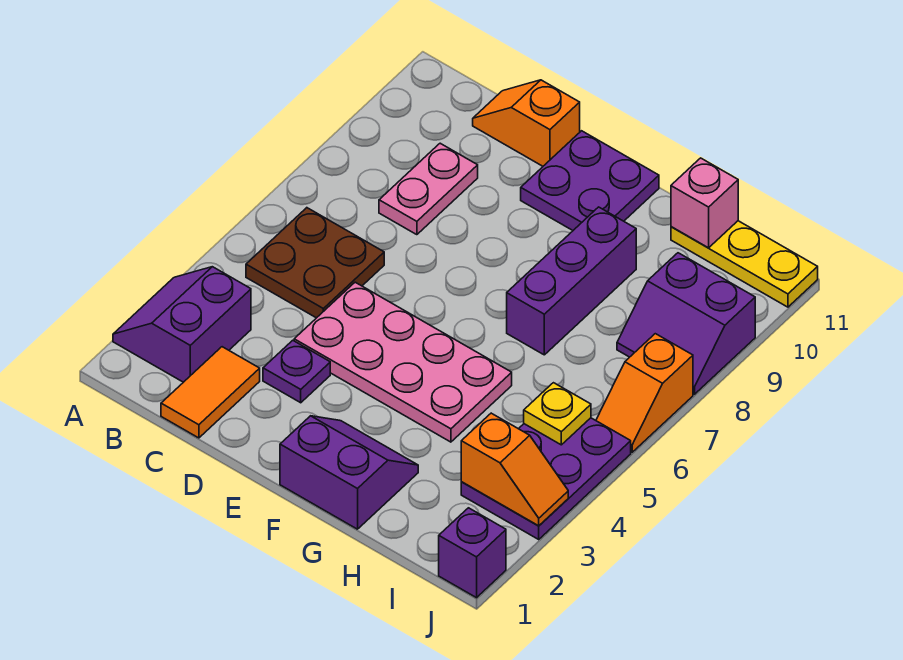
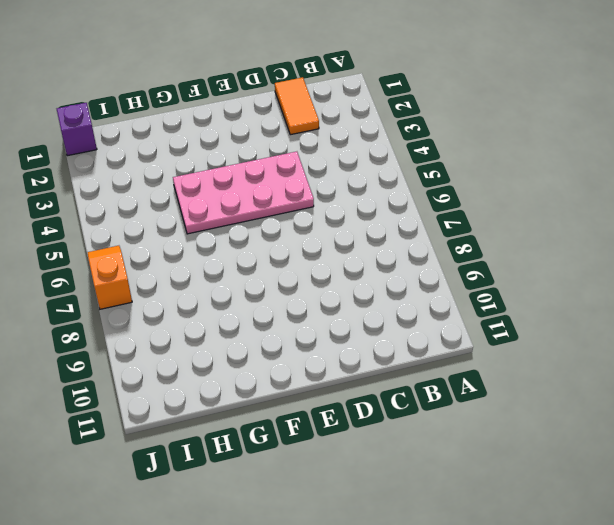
none -> purple slope A2:B3 level 1 top B
none -> brown plate B5:C6 level 1
none -> pink plate C8:C9 level 1

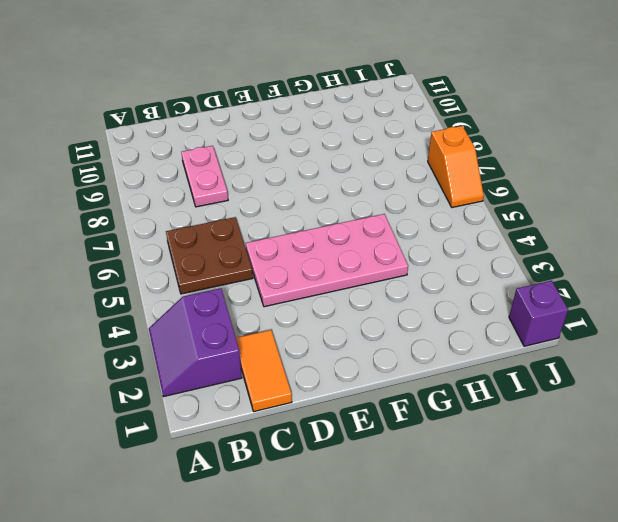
none -> orange slope C11:D11 level 1 top D
none -> purple plate D3 level 1
none -> purple plate E10:F11 level 1

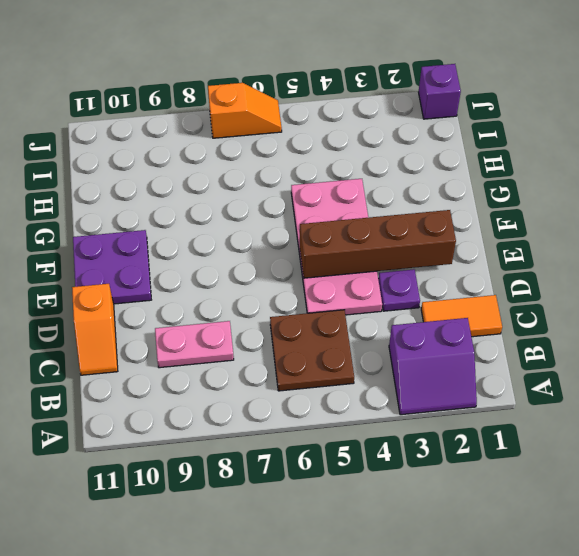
brown brick E2:E5 level 2 -> none
none -> purple slope F1:G2 level 1 top 1
none -> purple brick G7:G9 level 1
none -> yellow plate H11:J11 level 1

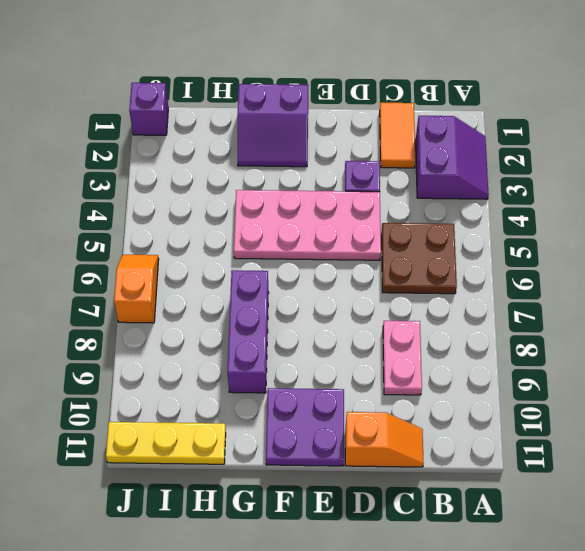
none -> purple plate I3:J5 level 1
none -> purple slope I8:J9 level 1 top 9
none -> pink brick H11 level 2

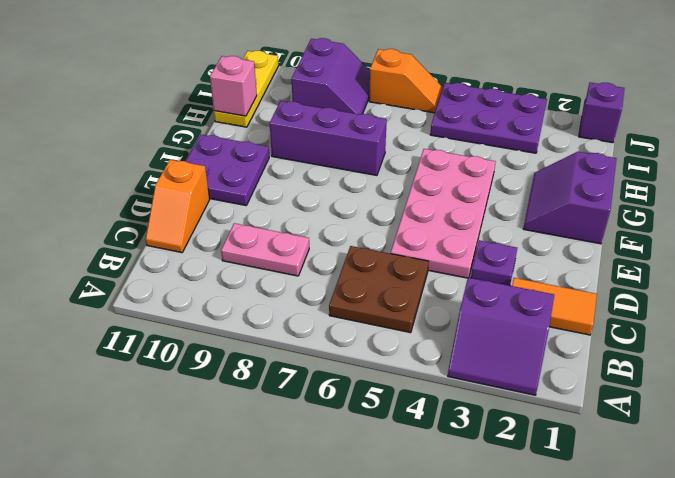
none -> orange slope I3:J3 level 2 top I
none -> yellow plate I5 level 2

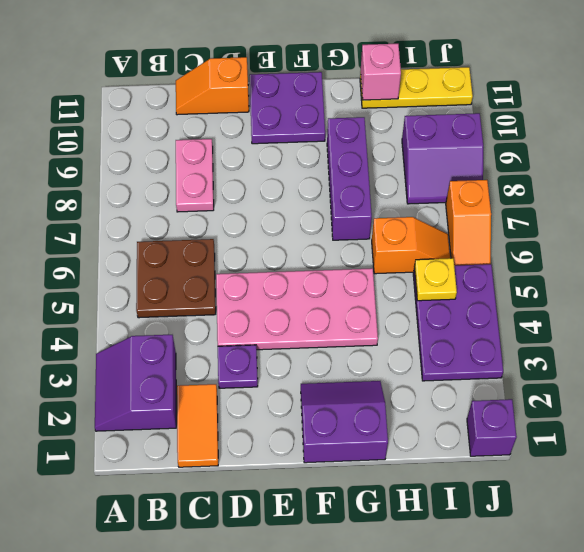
orange slope H6:I6 level 1 top H -> orange slope I3:J3 level 2 top I

